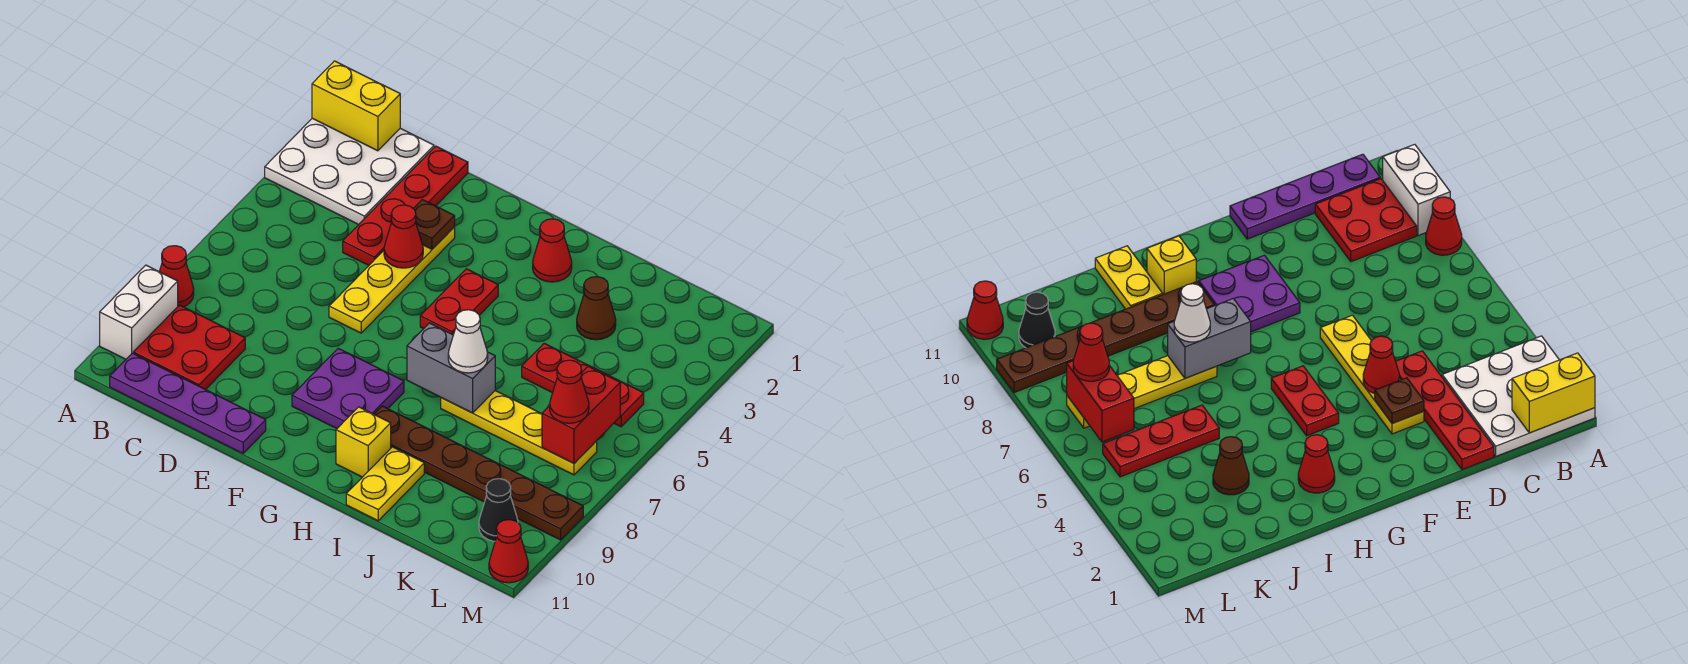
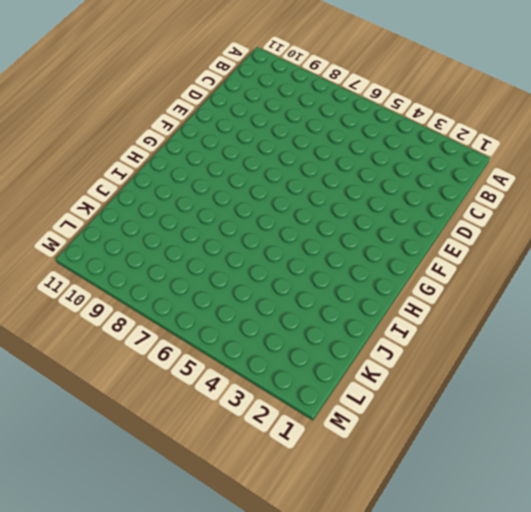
none -> white plate A1:C3 level 1
none -> red cone A8 level 1
none -> white brick A9:A10 level 1

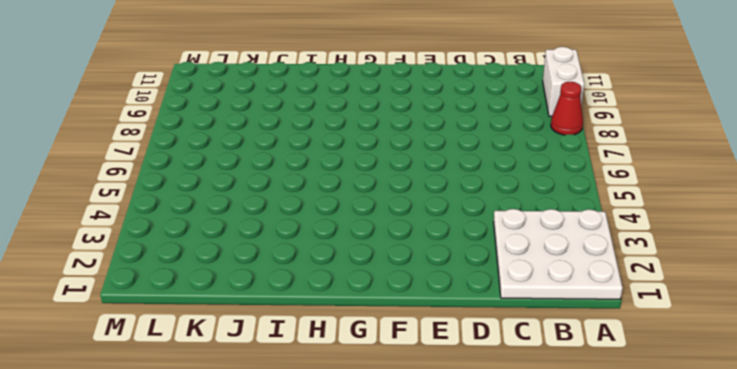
none -> red plate B9:C10 level 1
none -> purple plate B11:E11 level 1
none -> red plate D1:D4 level 1

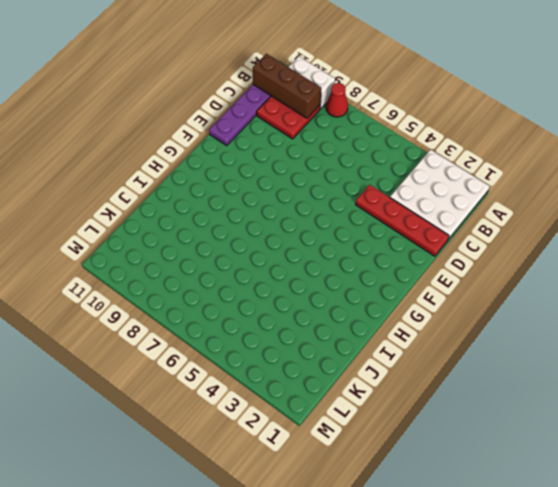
brown brick B9:B11 level 2 -> none
none -> yellow plate E3:E6 level 1
none -> purple plate F8:G9 level 1
none -> red plate G4:G5 level 1

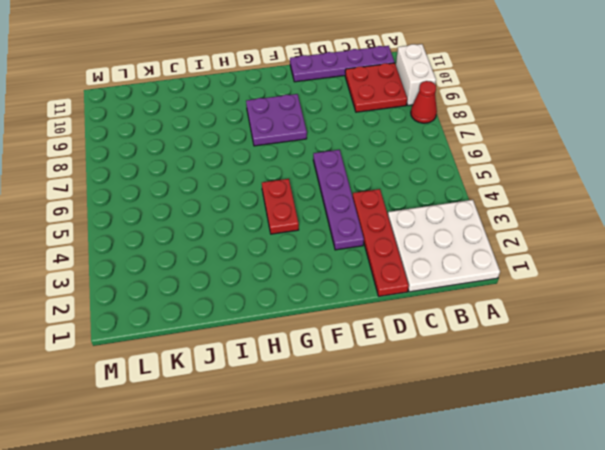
purple plate E3:E6 level 1 -> yellow plate E3:E6 level 1
none -> red cone H2 level 1
none -> brown plate H9:M9 level 1
none -> yellow brick H10 level 1

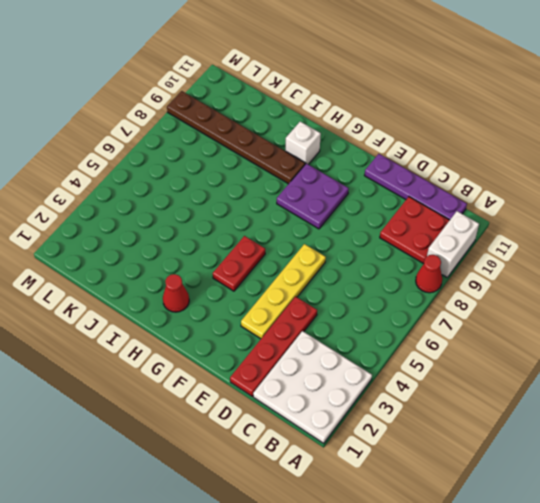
white brick H10 level 1 -> yellow brick H10 level 1
none -> yellow plate I7:L7 level 1
none -> yellow plate I10:I11 level 1
none -> brown cone J3 level 1

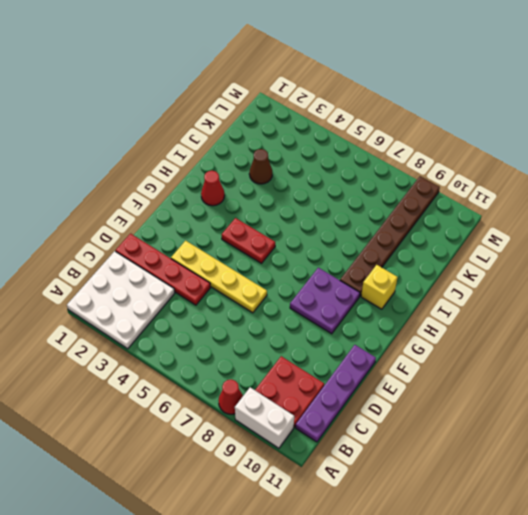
none -> yellow plate I7:L7 level 1
none -> yellow plate I10:I11 level 1
none -> red plate J5:L5 level 1

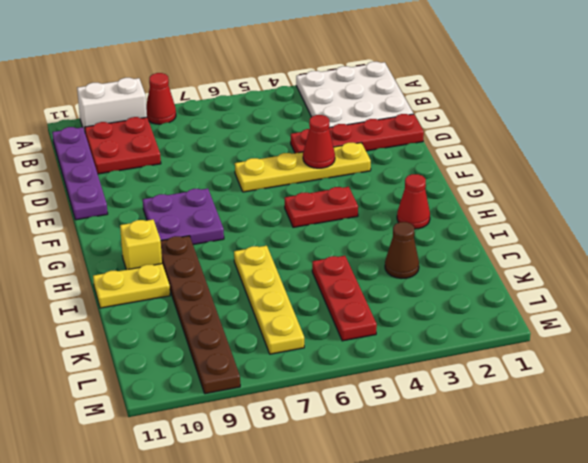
none -> black cone L10 level 1
none -> red cone M11 level 1
none -> yellow brick A1:B1 level 2

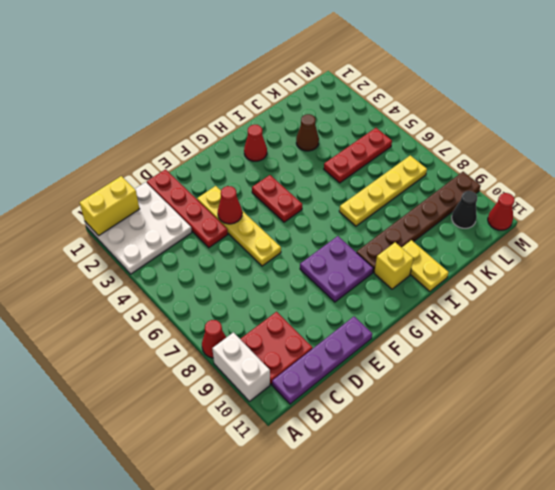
none -> brown plate E3 level 2
none -> grey brick H7:I7 level 2
none -> red brick L6:L7 level 2

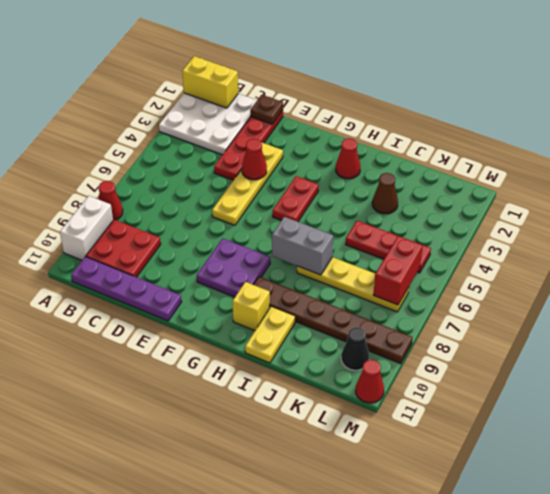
brown plate D1 level 2 -> brown plate E3 level 2
none -> white cone I7 level 3
none -> red cone L7 level 3

